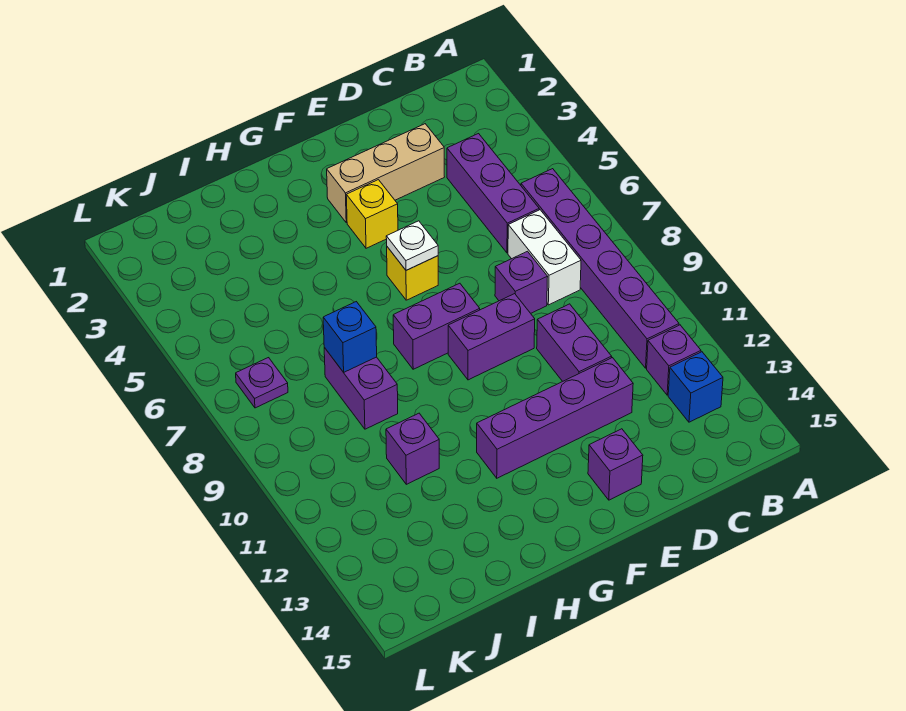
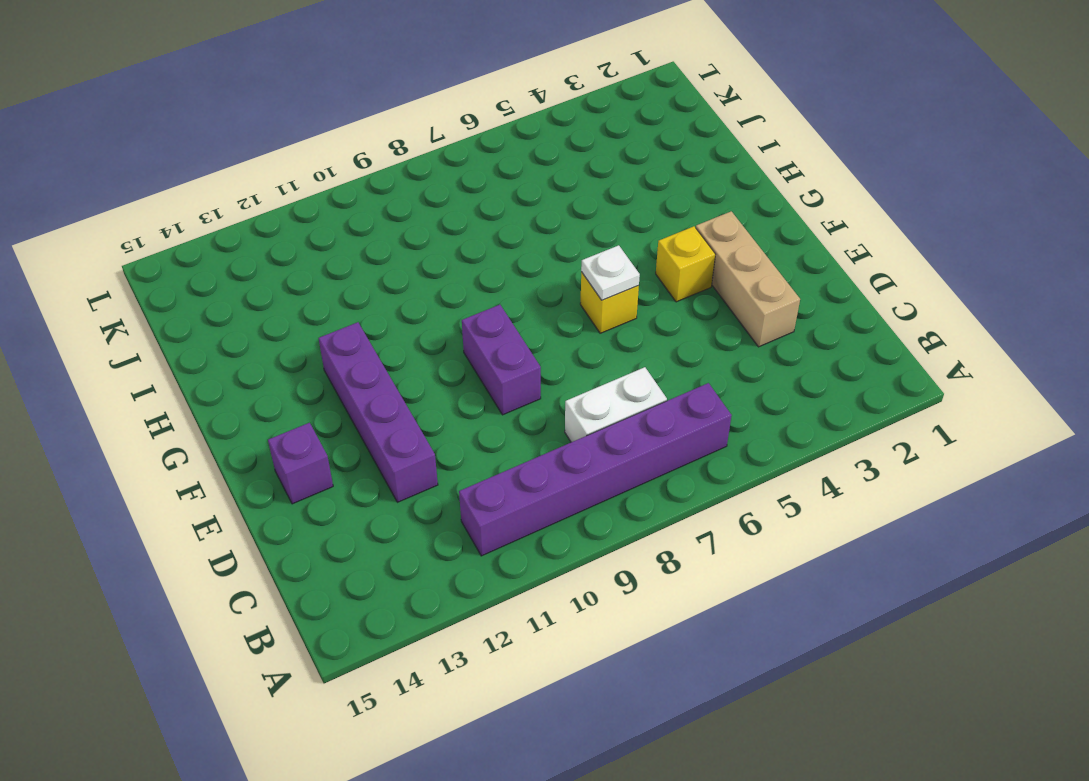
none -> purple brick B12 level 1
none -> blue brick B13 level 1
none -> purple brick C4:C6 level 1

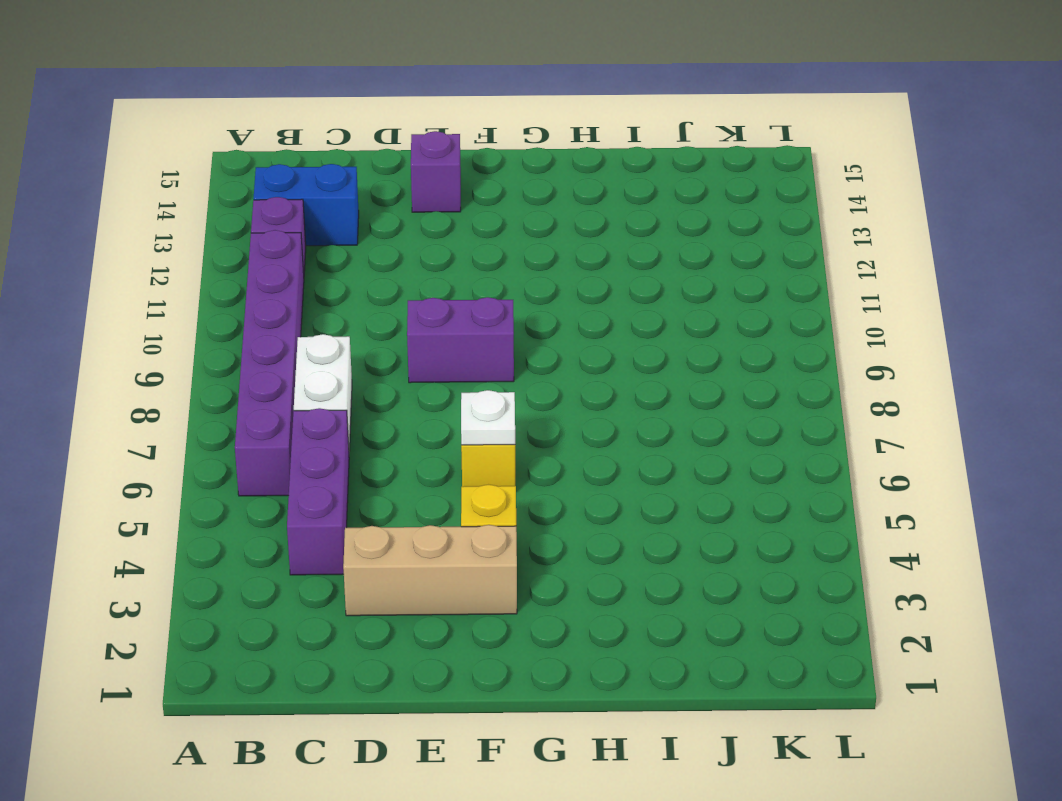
blue brick B13:C13 level 1 -> blue brick B13 level 1
none -> purple brick D8 level 1
none -> purple brick D10:D11 level 1
none -> purple brick D12:G12 level 1

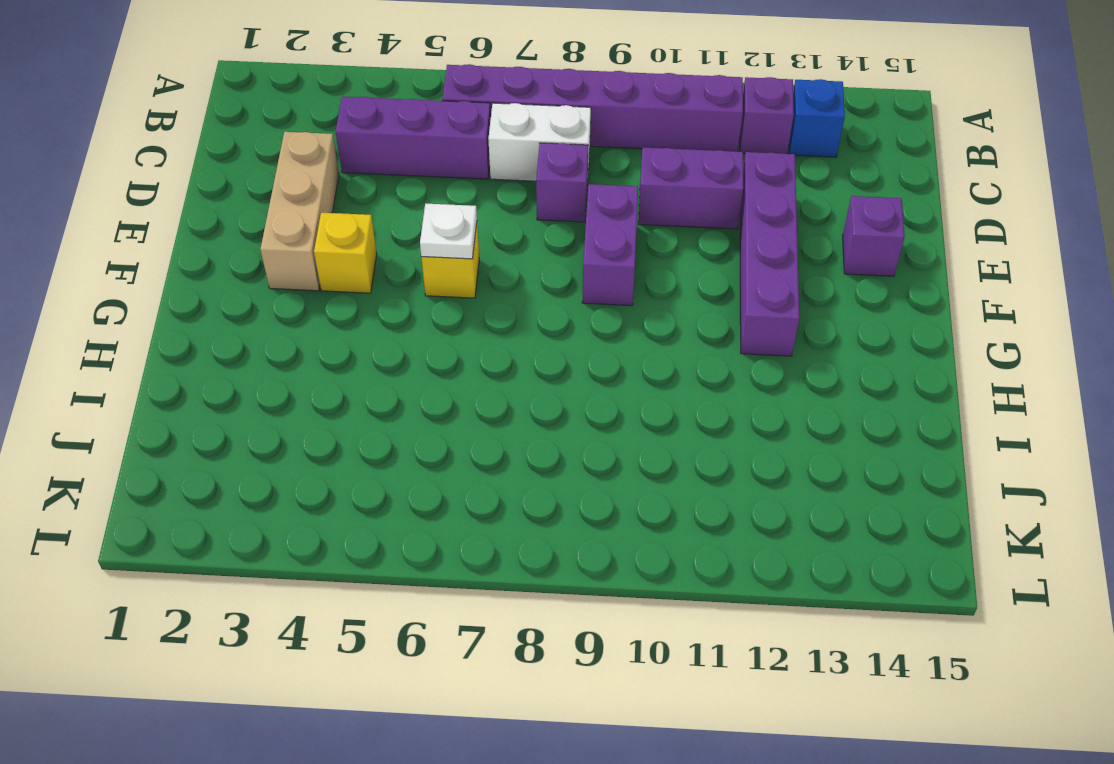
none -> purple brick F8:G8 level 1
none -> purple brick I8:I9 level 1
none -> purple brick I11 level 1

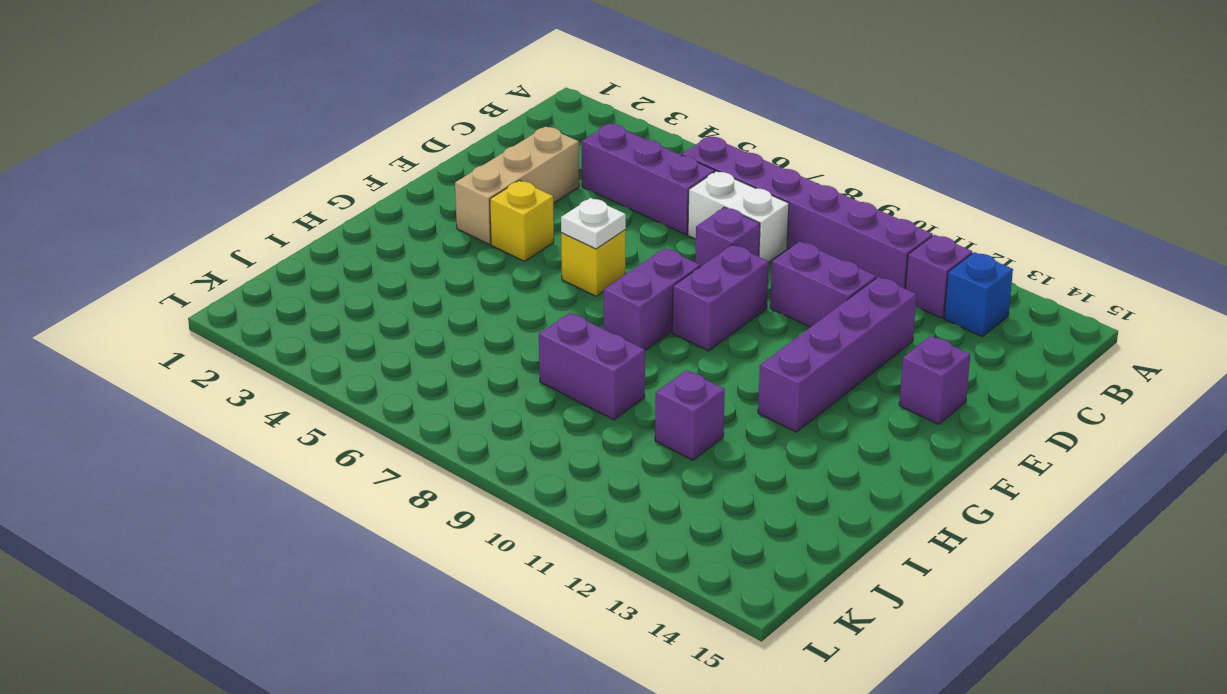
none -> purple plate K7 level 1
none -> blue brick I8 level 2

